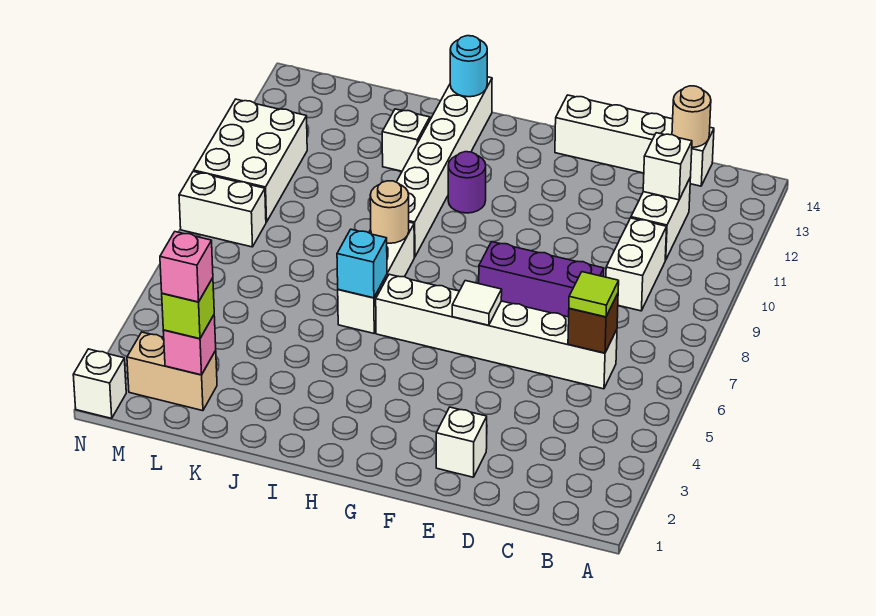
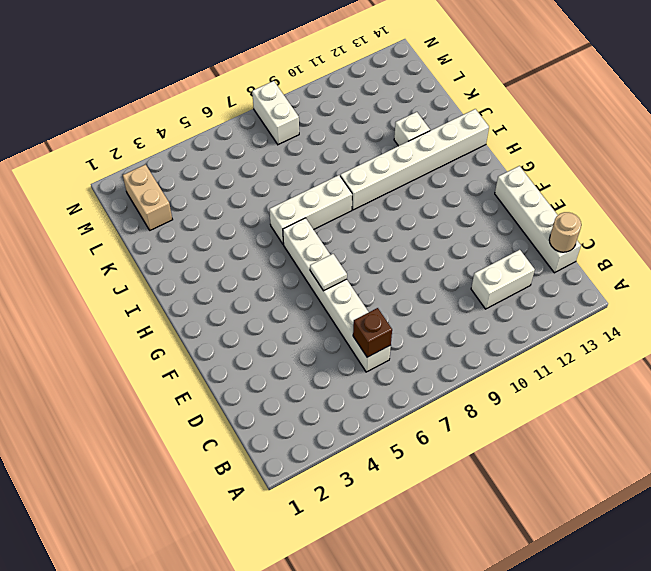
none -> white brick C9:C10 level 1
none -> purple brick D8:F8 level 1
none -> white brick E2 level 1

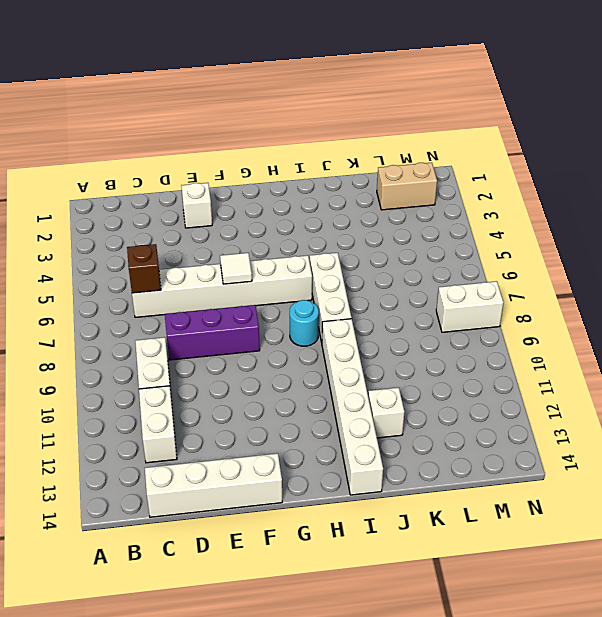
cyan round brick H8 level 1 -> cyan round brick I14 level 2
none -> purple round brick H11 level 1
none -> white brick M9:N11 level 1
none -> white brick N1 level 1

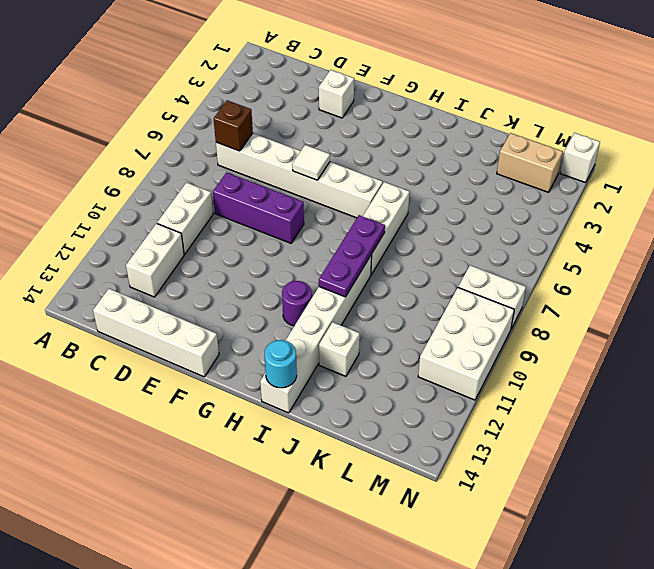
purple plate I8:I10 level 2 -> tan round brick I8 level 2
none -> white brick C12 level 2
none -> tan round brick C14 level 2
none -> cyan brick I6 level 2

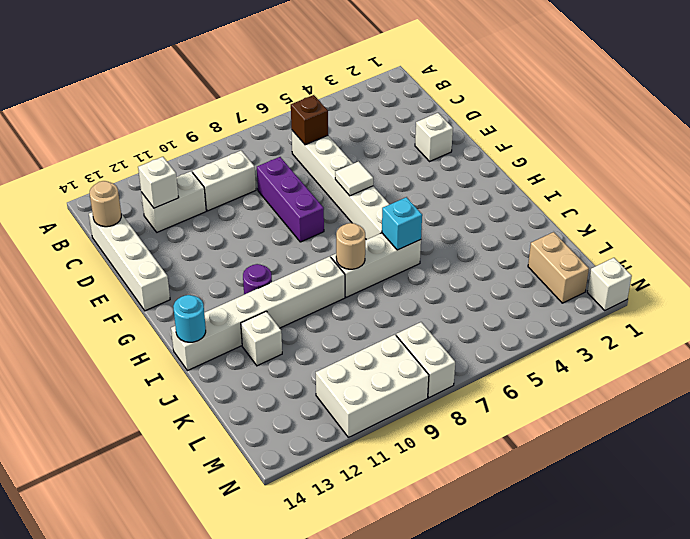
none -> pink brick L2 level 2
none -> lime tile C6 level 3
none -> lime brick L2 level 3

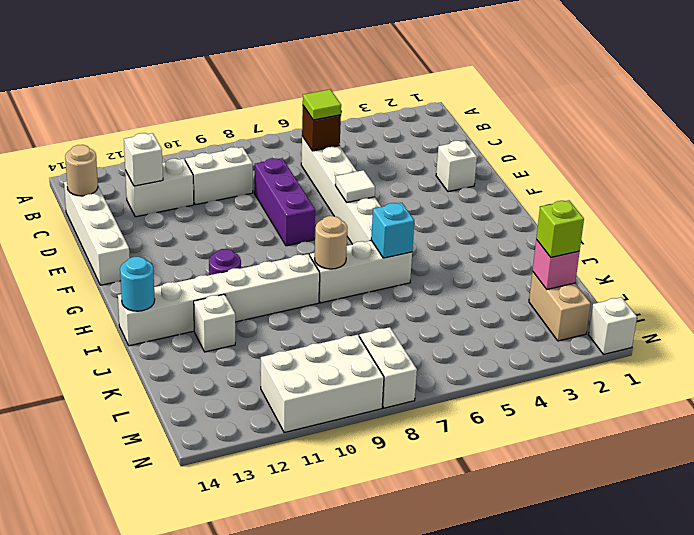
none -> pink brick L2 level 4

